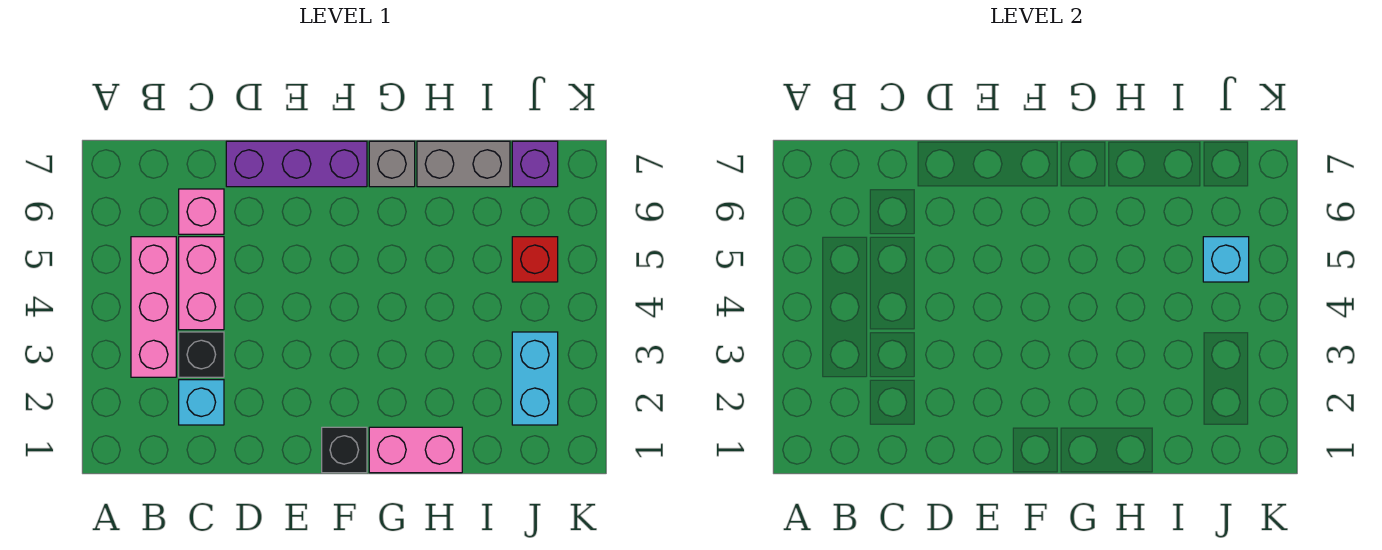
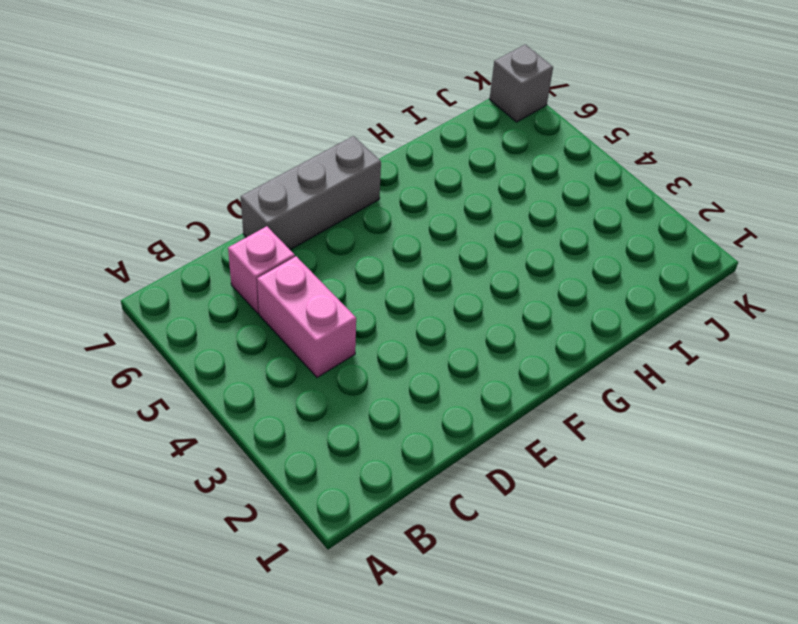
grey brick D7:F7 level 1 -> purple brick D7:F7 level 1
grey brick K7 level 1 -> grey brick G7 level 1
none -> pink brick B3:B5 level 1
none -> cyan brick C2 level 1
none -> black brick C3 level 1

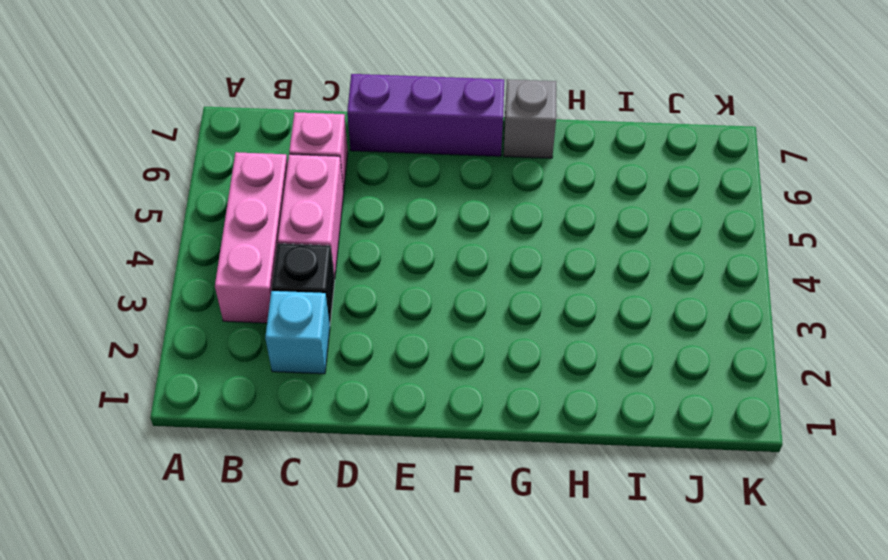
none -> black brick F1 level 1
none -> pink brick G1:H1 level 1
none -> grey brick H7:I7 level 1

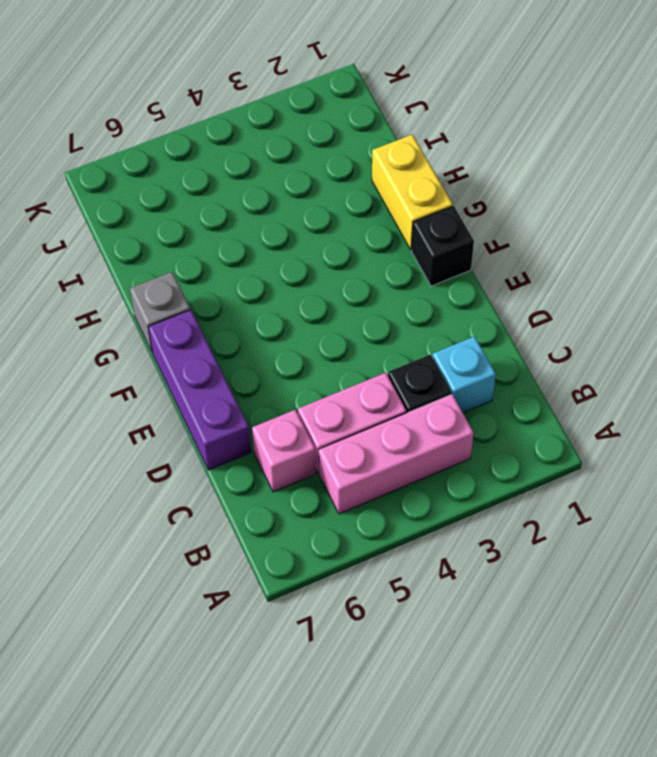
yellow brick G1:H1 level 1 -> pink brick G1:H1 level 1
none -> grey brick H7:I7 level 1
none -> cyan brick J2:J3 level 1
none -> red brick J5 level 1

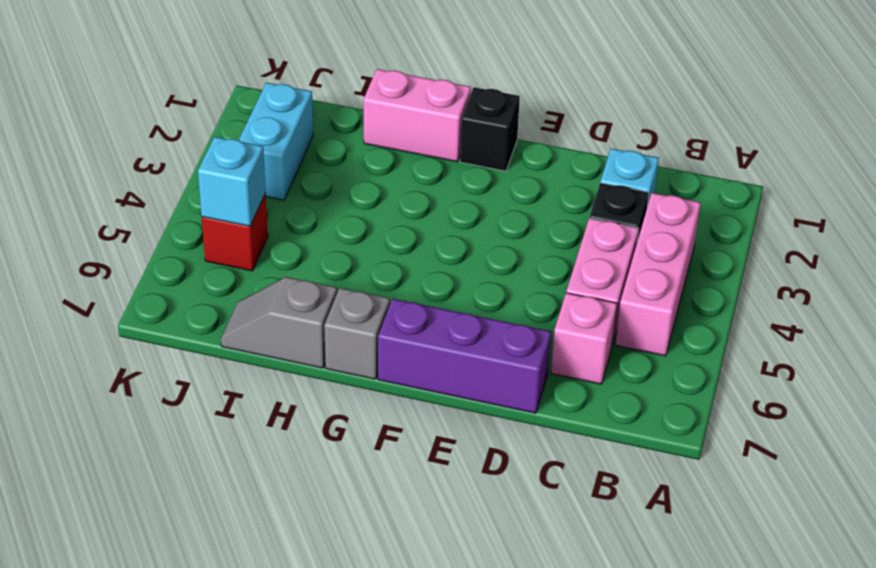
grey slope H7:I7 level 1 top H -> grey brick H7:I7 level 1
none -> purple brick J7 level 1

